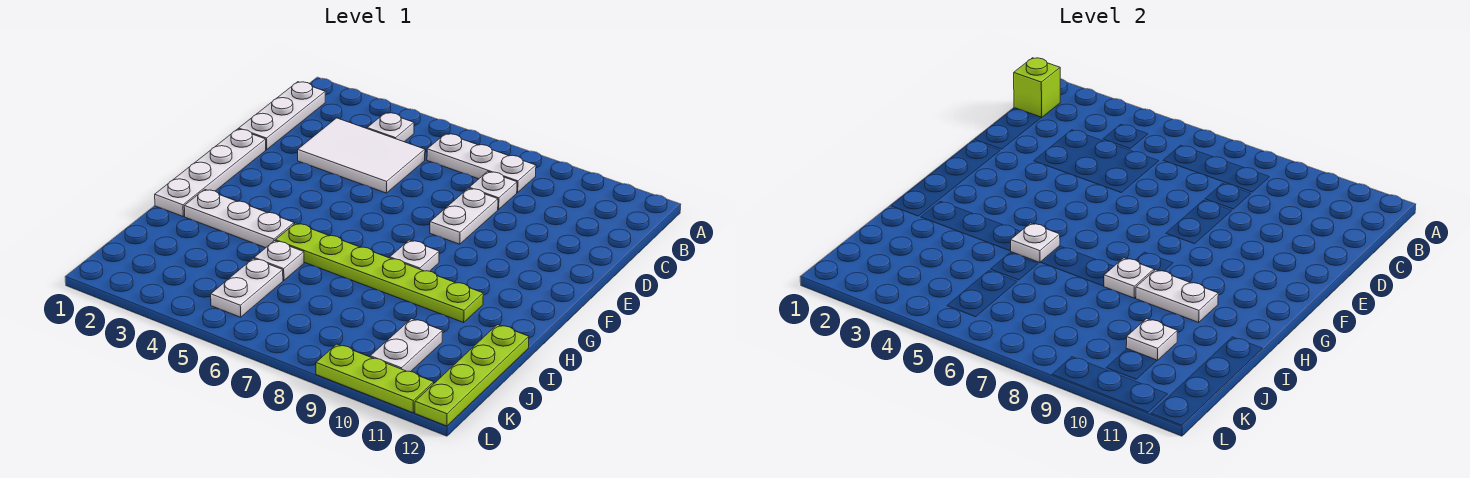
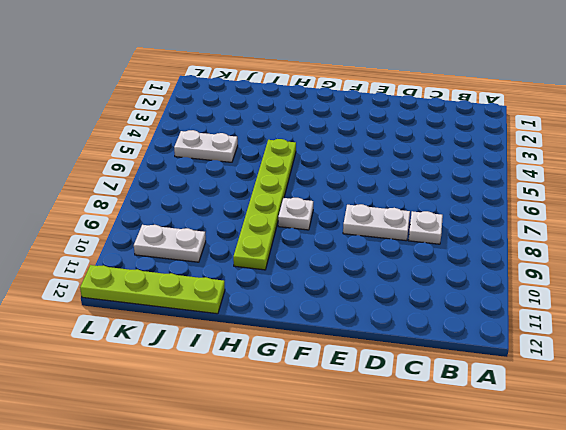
none -> white plate B1:D1 level 1
none -> white plate B4 level 1
none -> white plate B6:B8 level 1

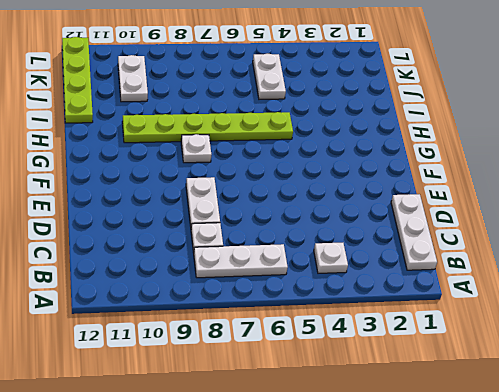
none -> white tile C3:D5 level 1
none -> white plate E1:H1 level 1
none -> white plate H2:H4 level 1

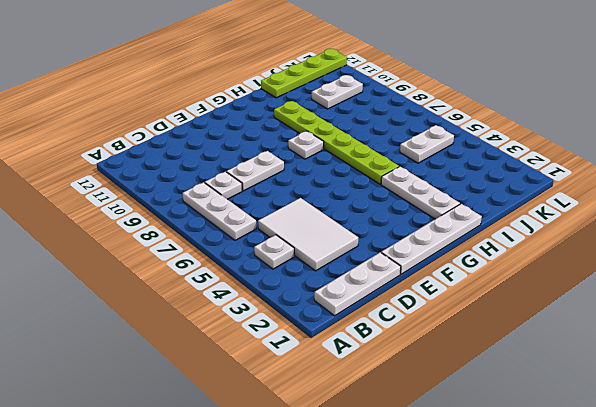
none -> white plate I5 level 1
none -> lime plate L9:L11 level 1
none -> lime brick B1 level 2

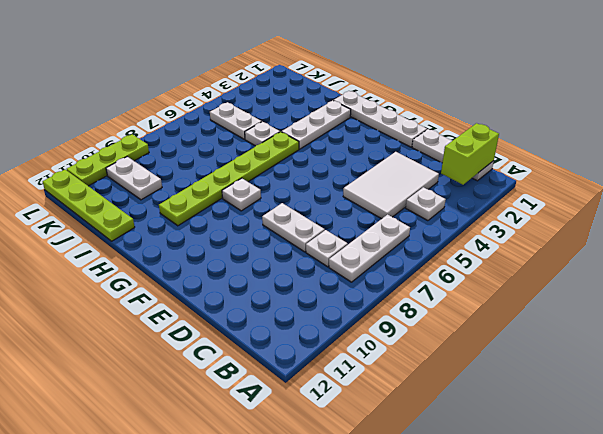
lime brick B1:B2 level 2 -> lime brick B1 level 2
none -> white plate H5 level 2
none -> white plate H8 level 2
none -> white plate H9:H10 level 2

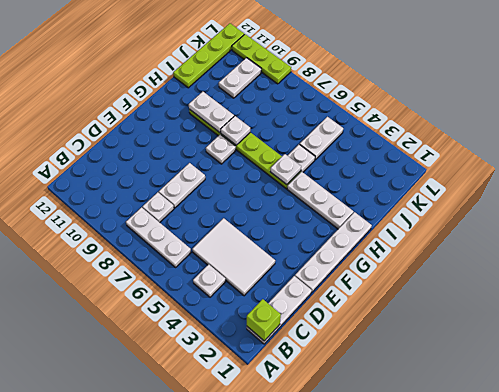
none -> white plate J10 level 2

